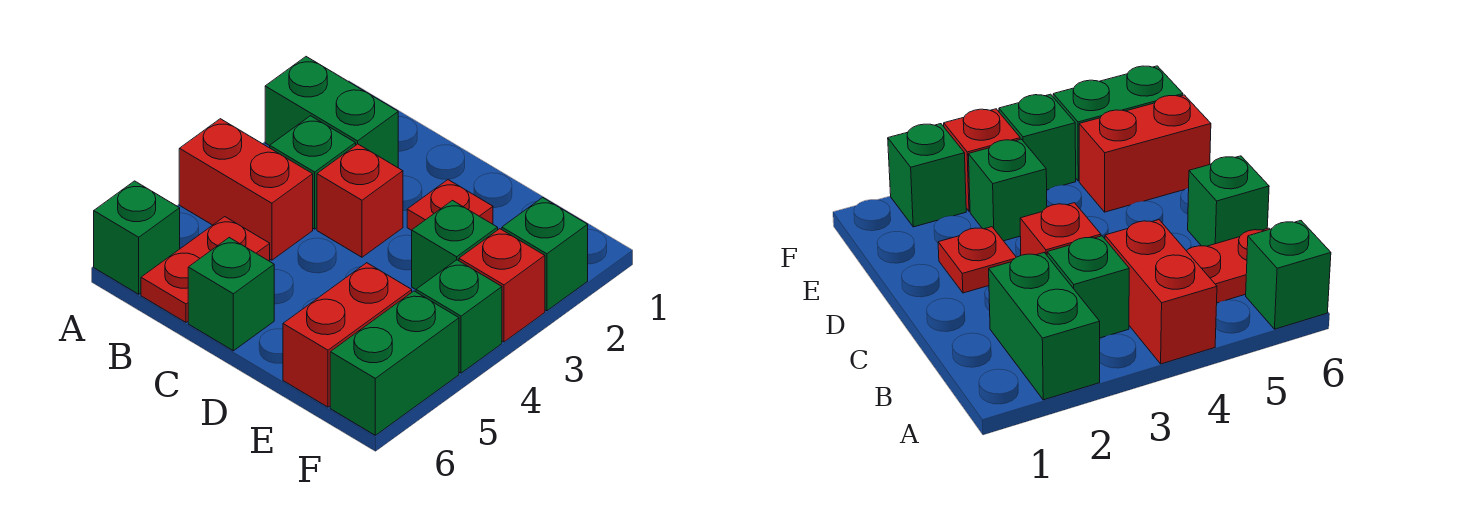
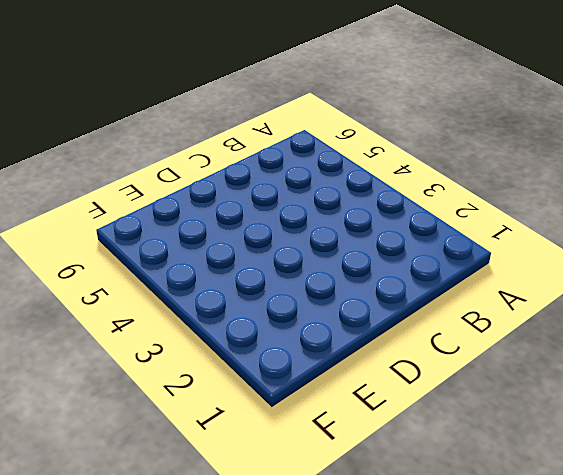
none -> green brick A2:B2 level 1
none -> red brick A4:B4 level 1
none -> green brick A6 level 1

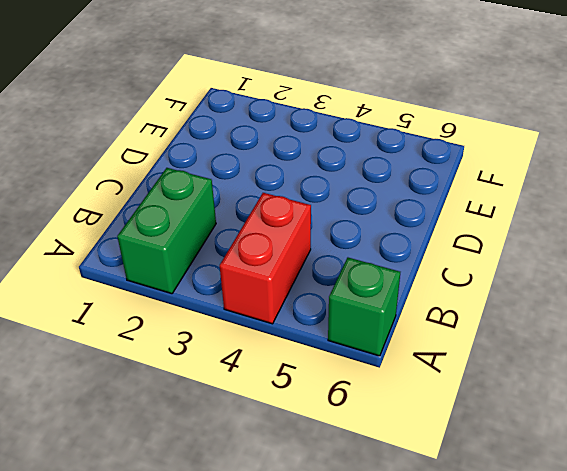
none -> green brick B3 level 1
none -> red plate B5:B6 level 1
none -> red brick C3 level 1

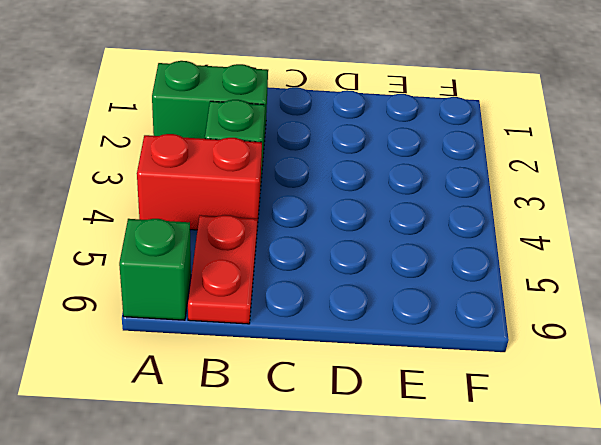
none -> red brick C3 level 1
none -> green brick C6 level 1
none -> red plate D2 level 1

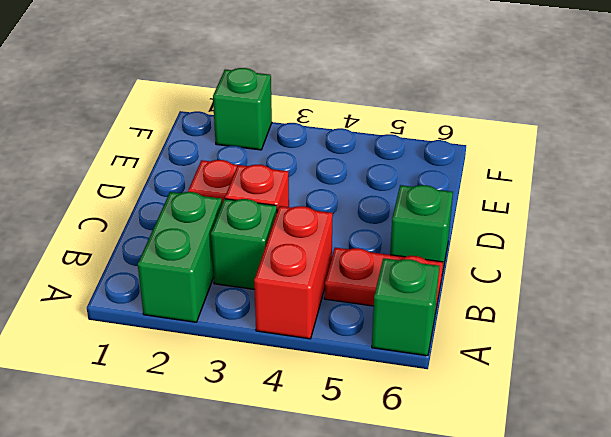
none -> green brick E3 level 1
none -> red brick E5:E6 level 1
none -> red brick F3 level 1

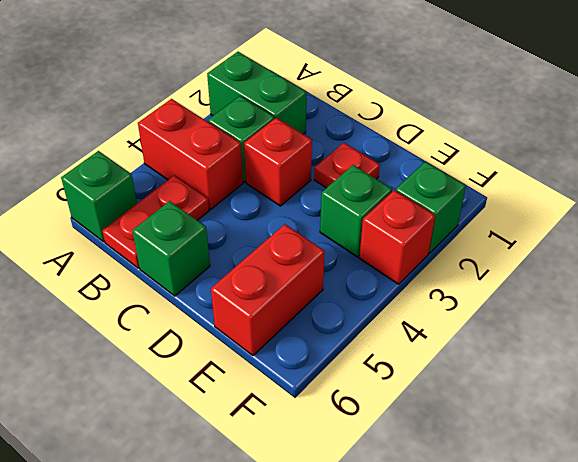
none -> green brick F4 level 1
none -> green brick F5:F6 level 1

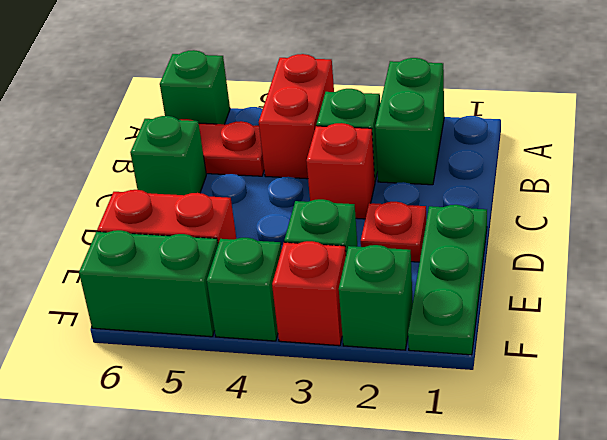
green plate D1:F1 level 1 -> none

